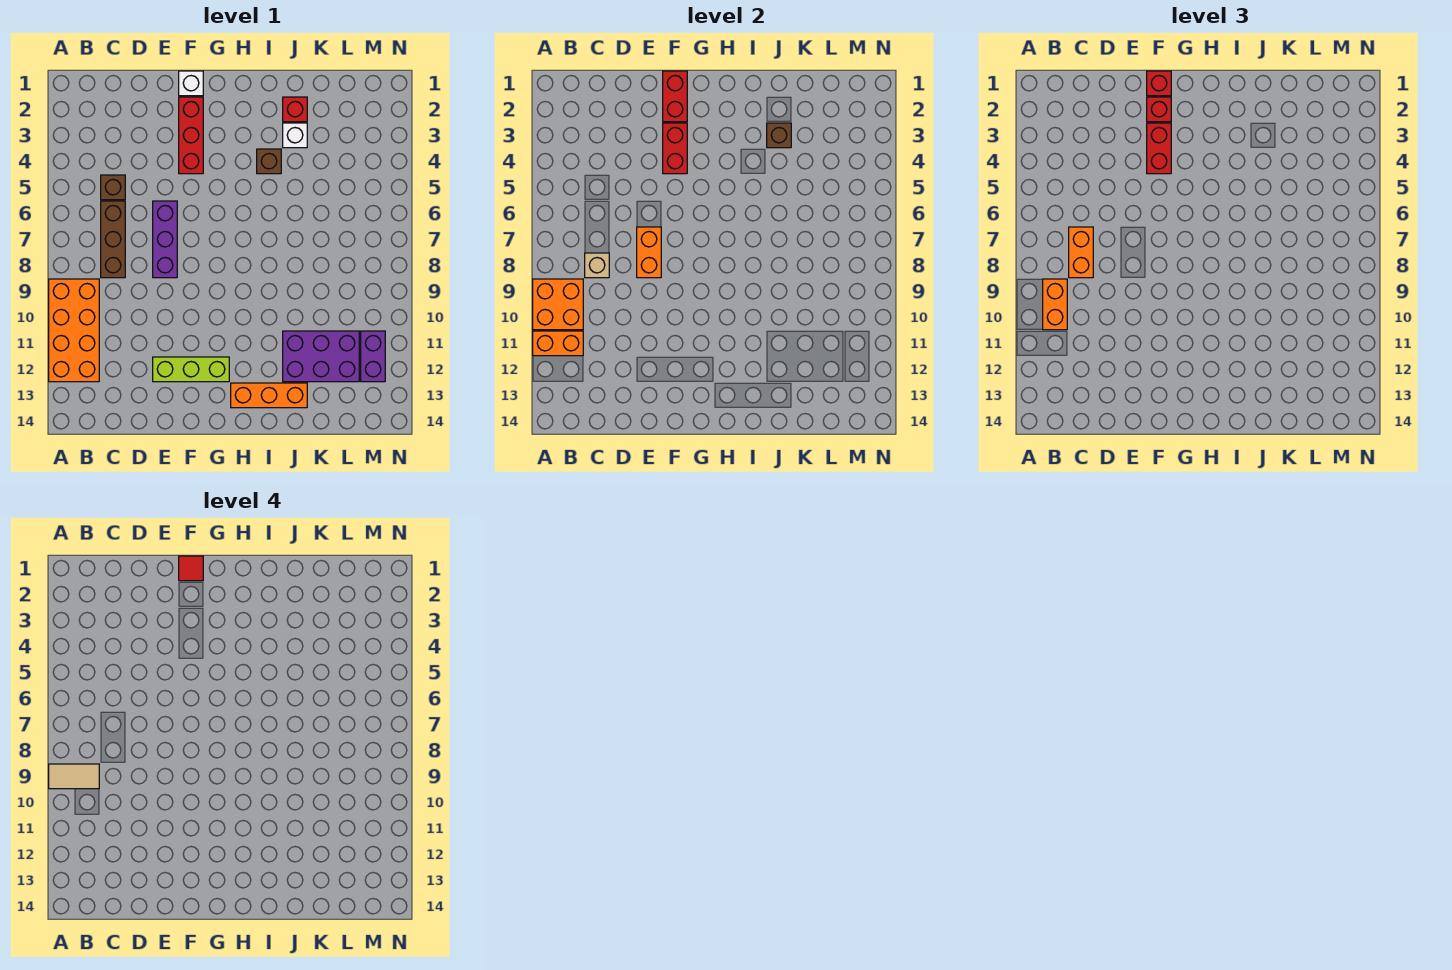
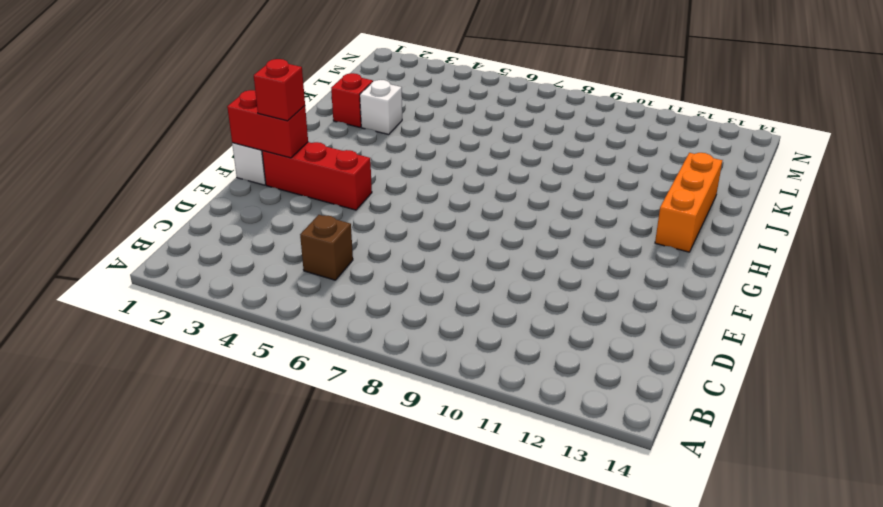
none -> orange brick A9:B12 level 1
none -> brown brick C6:C8 level 1
none -> purple brick E6:E8 level 1

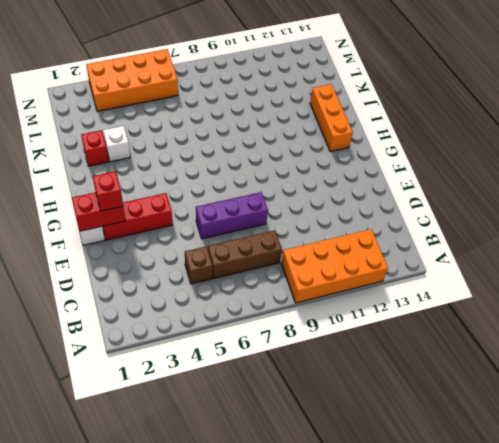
orange brick M3:N6 level 1 -> none
none -> lime brick E12:G12 level 1
none -> brown brick I4 level 1
none -> purple brick J11:L12 level 1

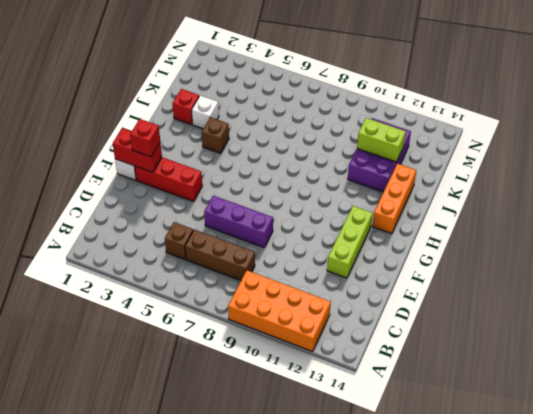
lime brick K11:K12 level 2 -> none
none -> purple brick M11:M12 level 1
none -> orange brick A9:B10 level 2
none -> orange brick A11:B11 level 2

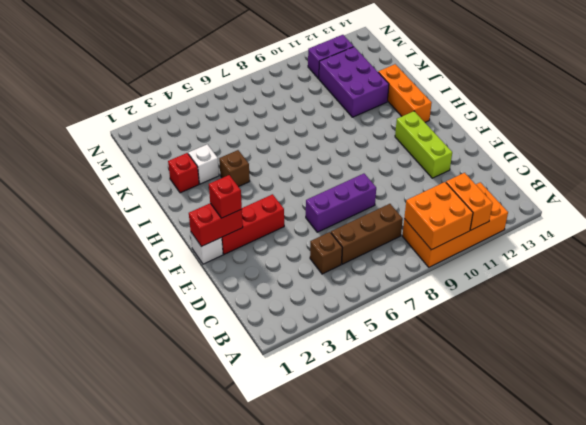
none -> tan brick C8 level 2
none -> orange brick E7:E8 level 2
none -> red brick F3:F4 level 2

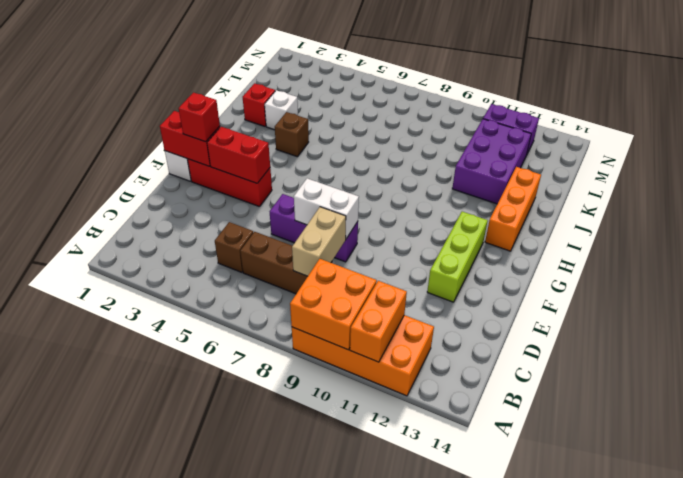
tan brick C8:D8 level 2 -> tan brick C8 level 2
white brick E7:E8 level 2 -> orange brick E7:E8 level 2
none -> brown brick J3 level 2
none -> orange brick B9:B10 level 3
none -> orange brick C7:C8 level 3

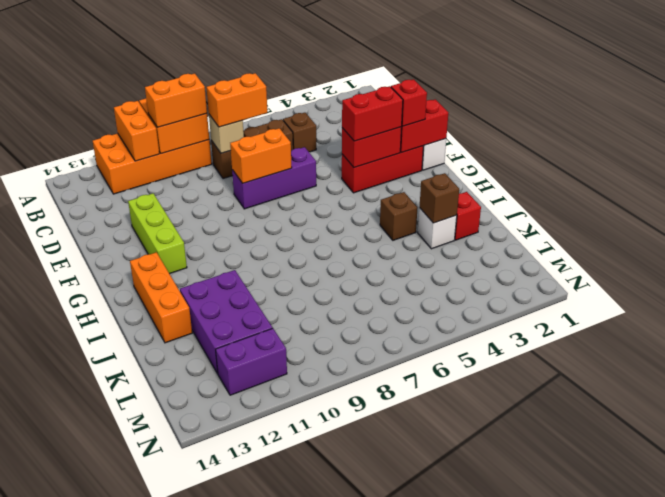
none -> red brick F1 level 3
none -> tan tile A9:B9 level 4
none -> red tile F1 level 4

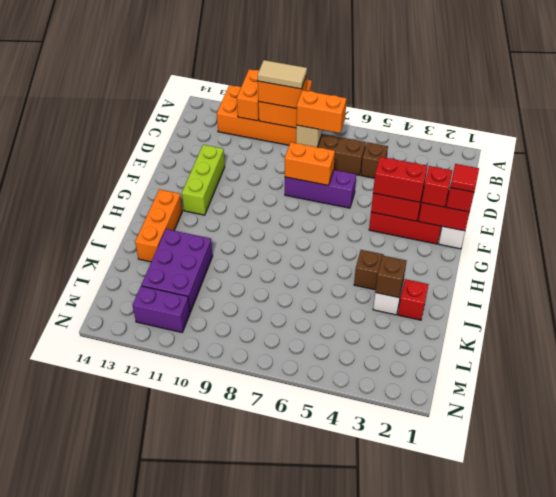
tan tile B9:B10 level 4 -> tan tile A9:B9 level 4

